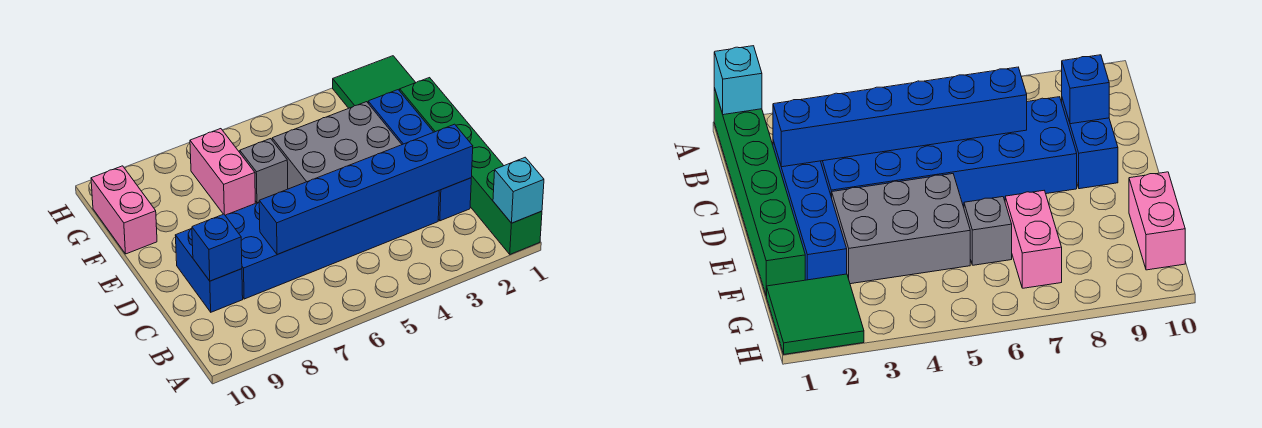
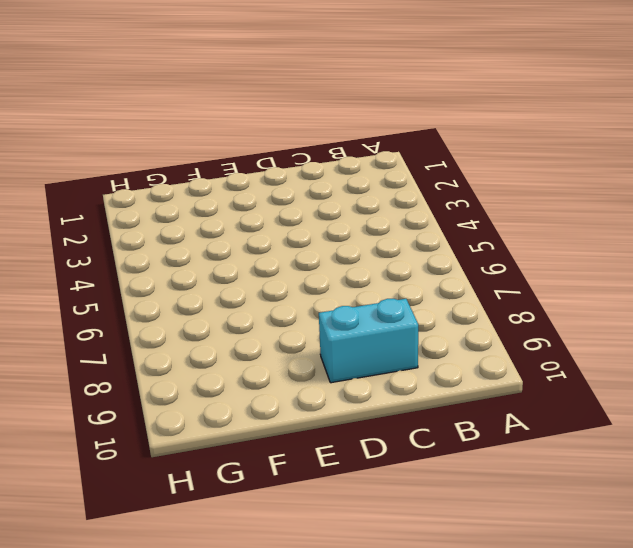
cyan brick C9:D9 level 1 -> blue brick C9:D9 level 1
none -> green brick A1:F1 level 1
none -> blue brick C2:F2 level 1
none -> blue brick C3:D8 level 1

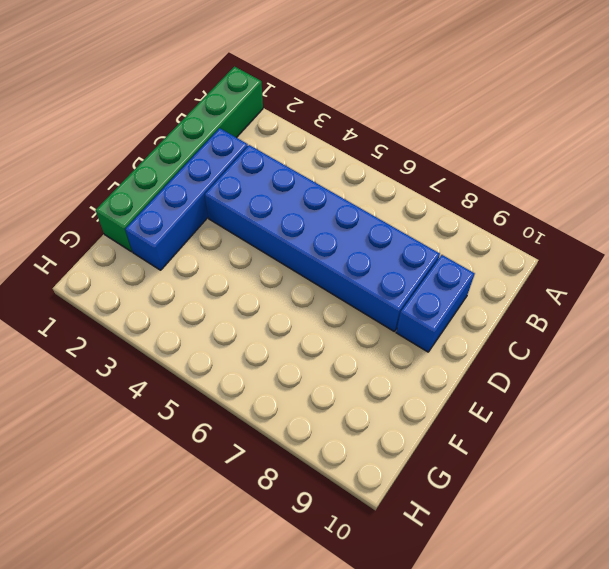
none -> grey brick E3:F5 level 1
none -> grey brick F6 level 1
none -> pink brick F7:G7 level 1

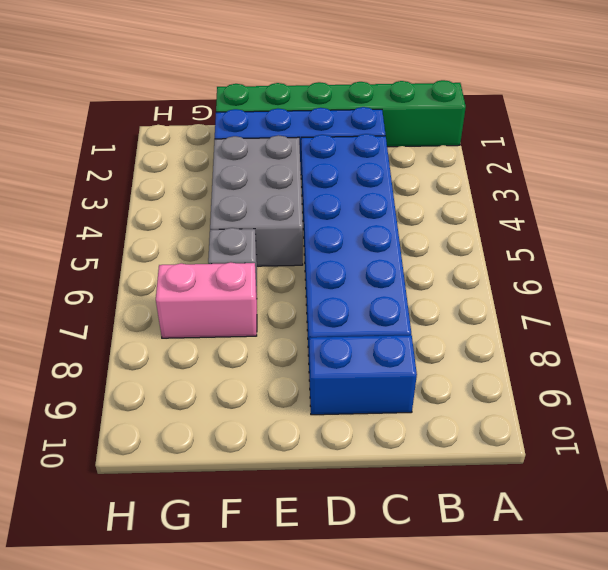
none -> pink brick F10:G10 level 1
none -> green tile G1:H2 level 1
none -> cyan brick A1 level 2

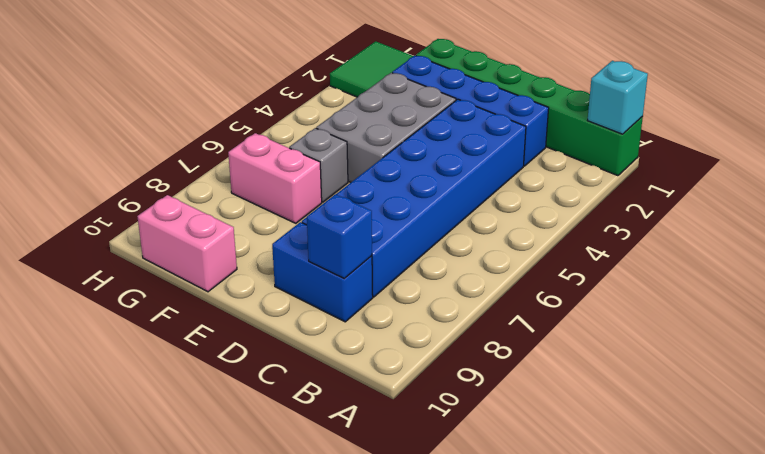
none -> blue brick C2:C7 level 2

